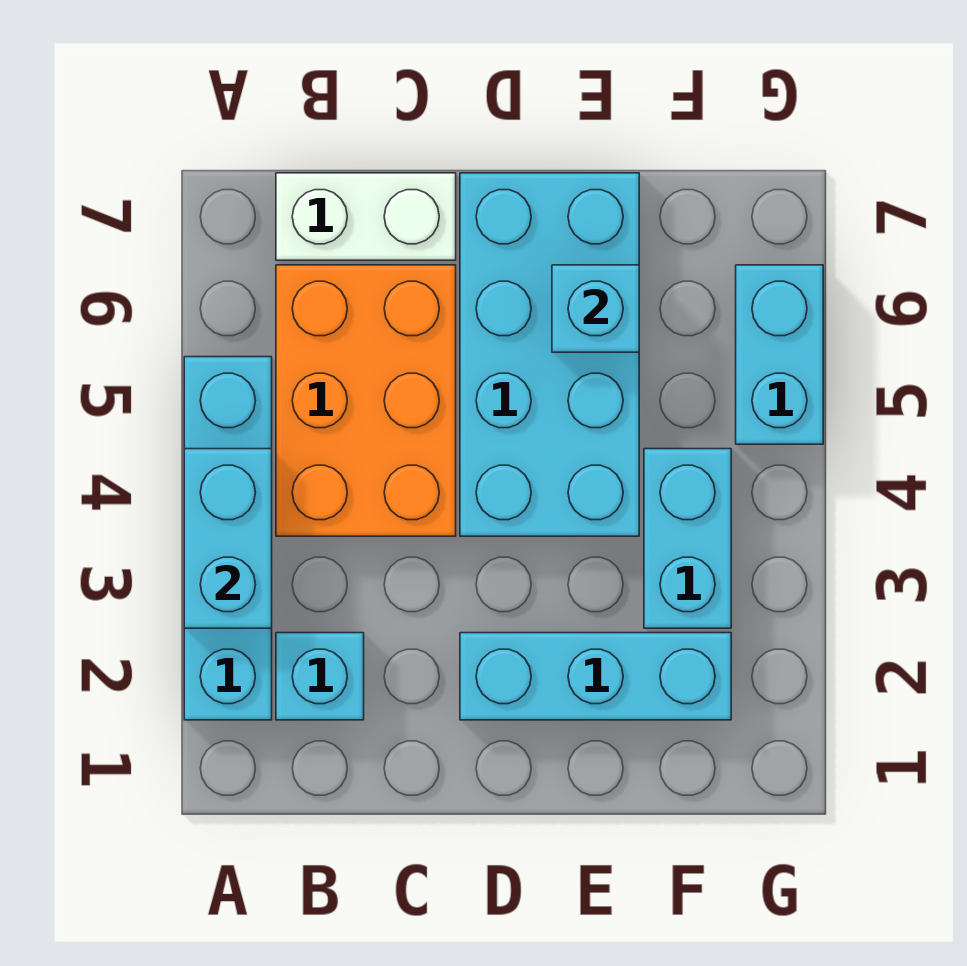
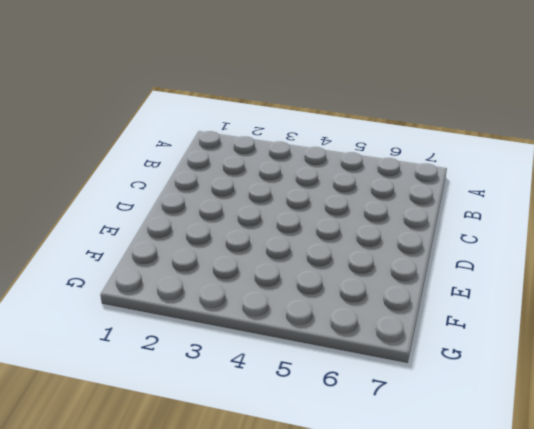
none -> cyan brick A2:A5 level 1
none -> cyan brick B2 level 1

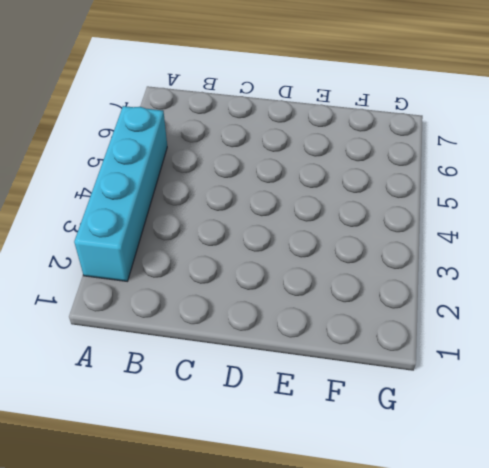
none -> cyan brick B2 level 1
none -> orange brick B4:C6 level 1

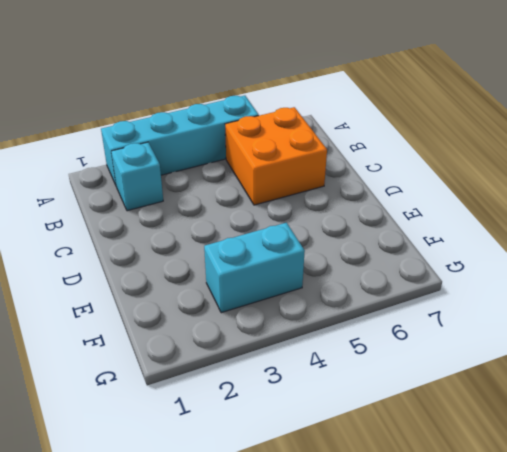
orange brick B5:C6 level 1 -> orange brick B4:C6 level 1
none -> white brick B7:C7 level 1
none -> cyan brick D2:F2 level 1

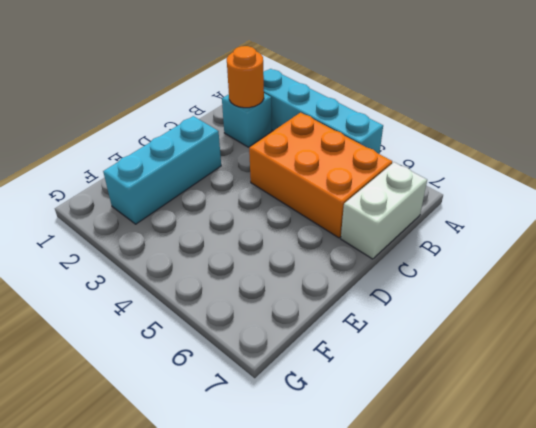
orange round brick B2 level 2 -> none
none -> cyan brick D4:E7 level 1
none -> cyan brick F3:F4 level 1

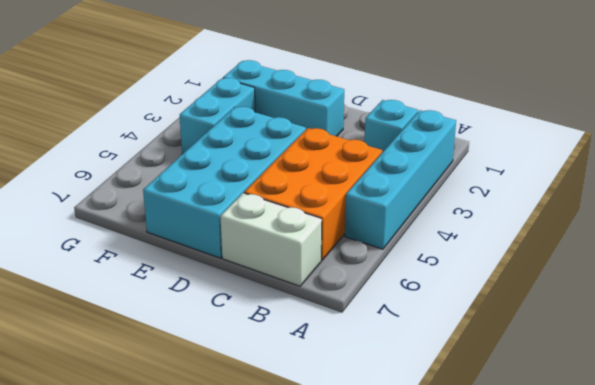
none -> cyan brick G5:G6 level 1
none -> cyan brick A3:A4 level 2

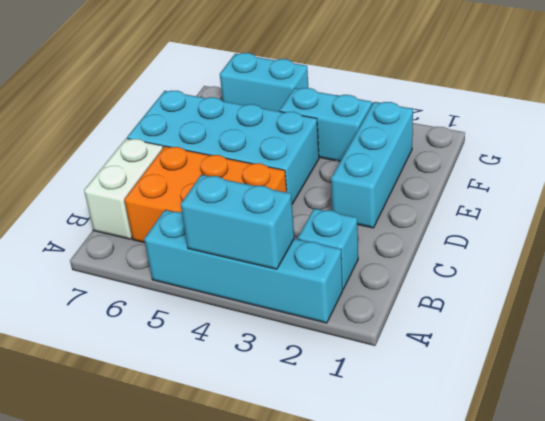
none -> cyan brick E6 level 2

